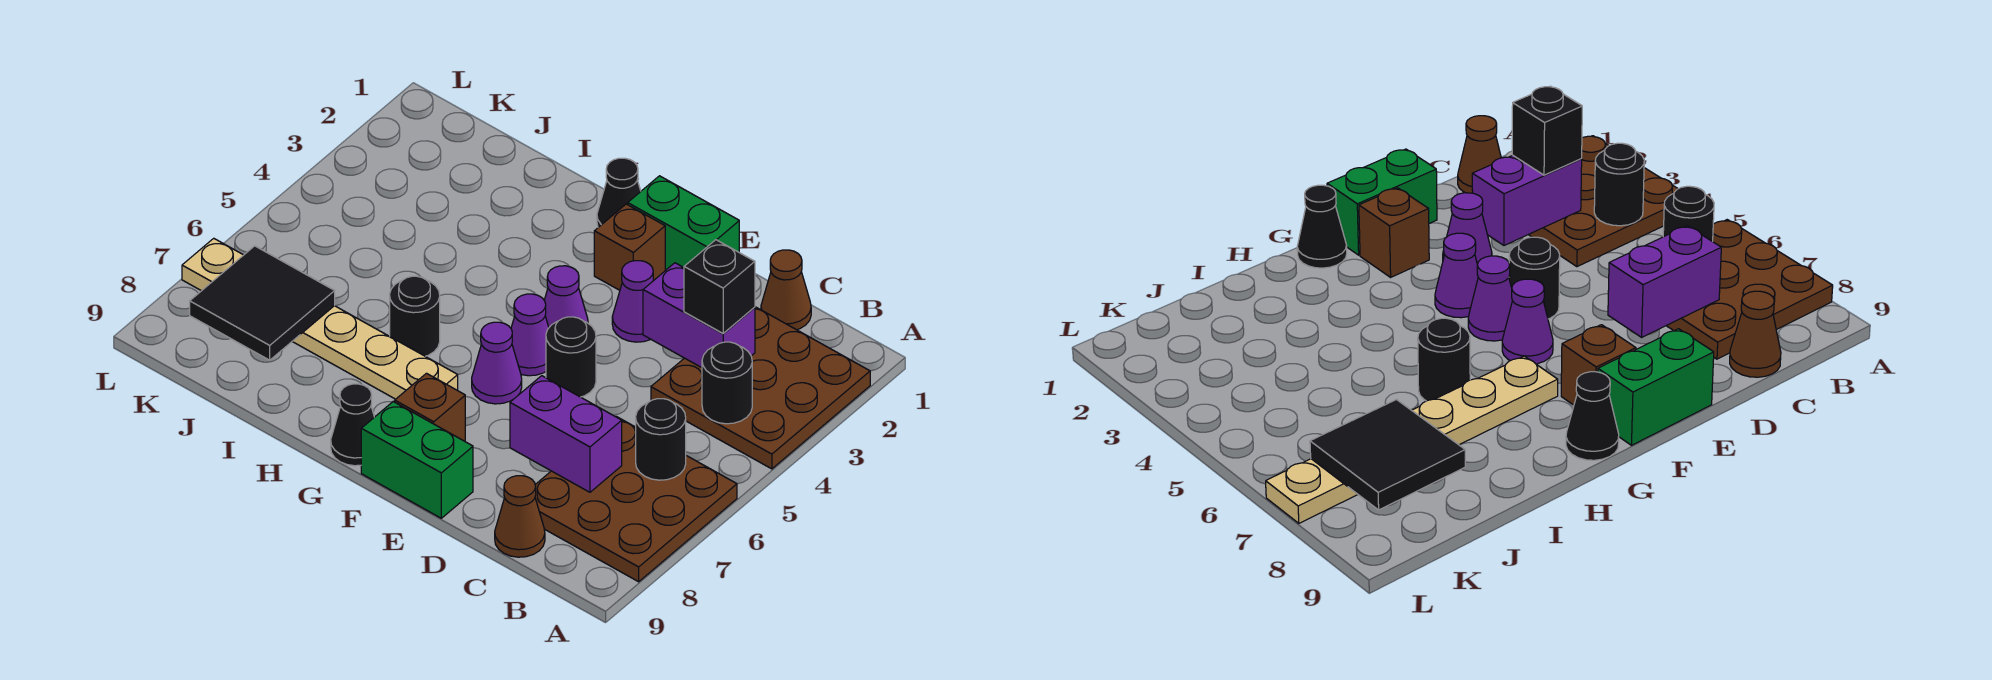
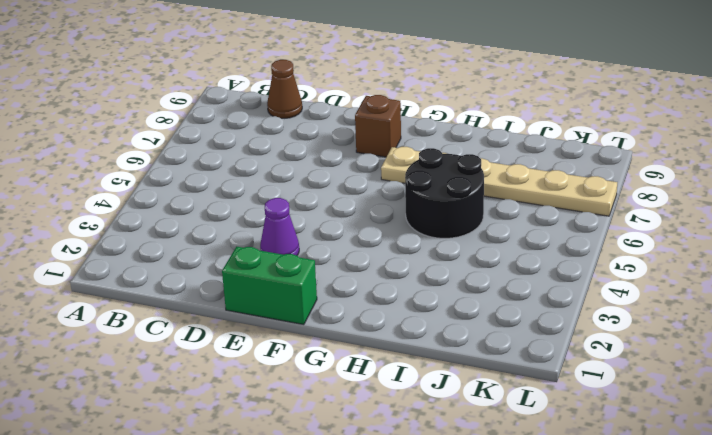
black round brick H5:I6 level 1 -> black round brick H6 level 1
none -> brown plate A2:C4 level 1
none -> brown plate A6:C8 level 1
none -> brown cone C1 level 1

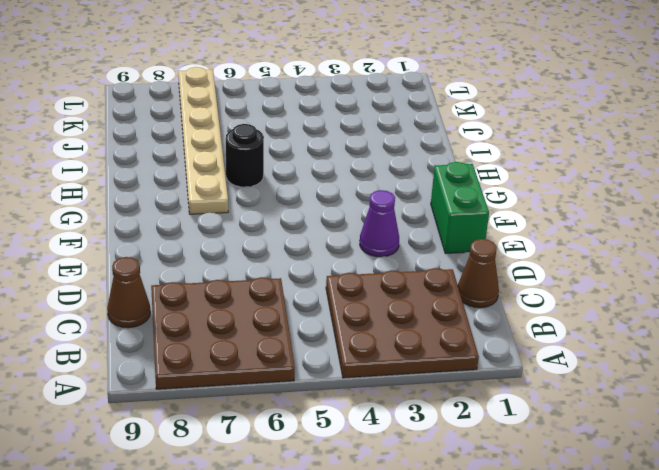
none -> black round brick E5 level 1
none -> green brick E9:F9 level 1
none -> brown brick F2 level 1

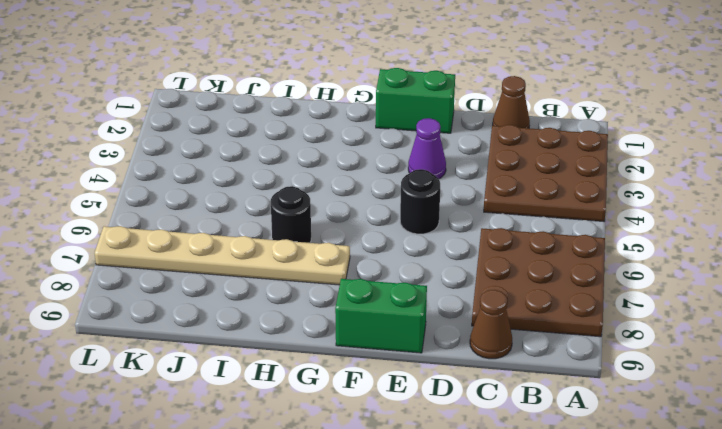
none -> brown brick F2 level 1
none -> purple cone F4 level 1
none -> purple cone F5 level 1

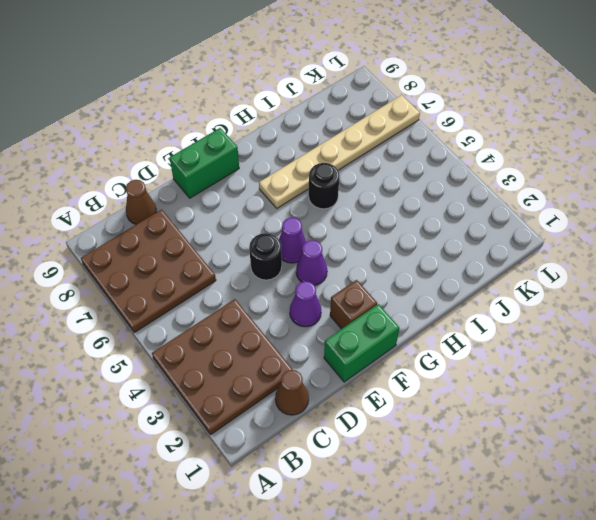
none -> purple cone F6 level 1
none -> brown brick F8 level 1
none -> black cone G1 level 1

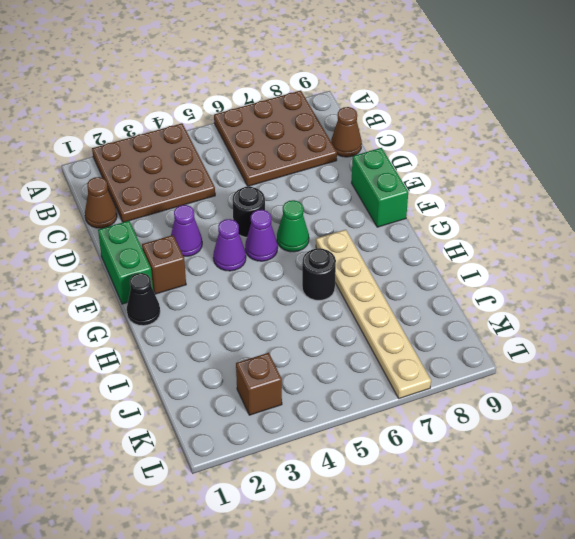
green cone F6 level 1 -> purple cone F6 level 1
brown brick K3 level 1 -> brown brick F8 level 1
none -> black cone G9 level 1
none -> black round brick B4 level 2
none -> black round brick B6 level 2

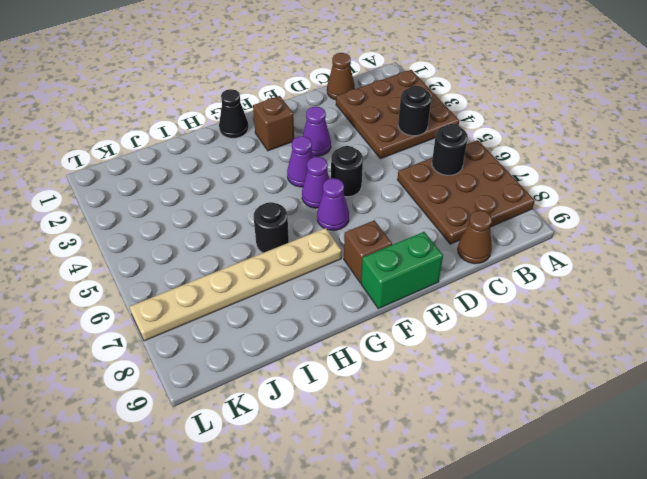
none -> green brick E1:F1 level 1
none -> black cone G9 level 1
none -> purple brick C3:D3 level 2

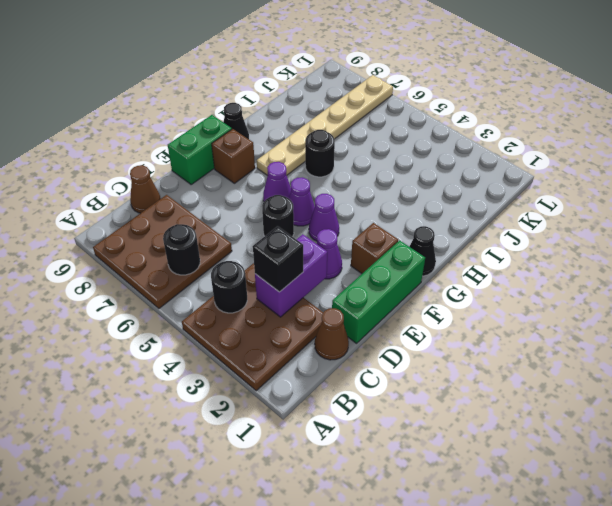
green brick D1:F1 level 1 -> green brick E1:F1 level 1
none -> purple brick C7:D7 level 2
none -> black tile J7:K8 level 2

